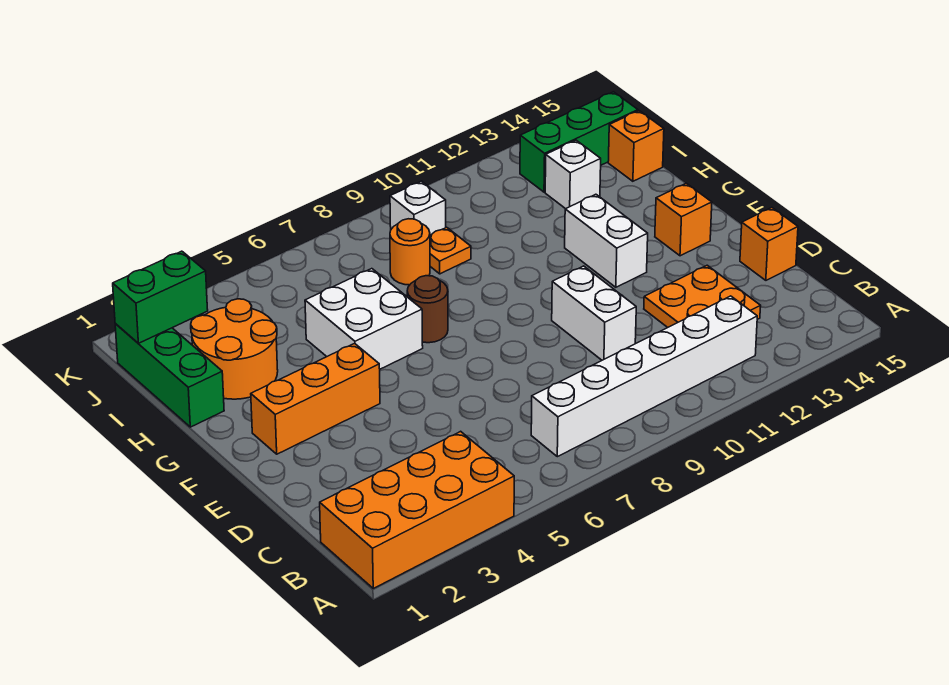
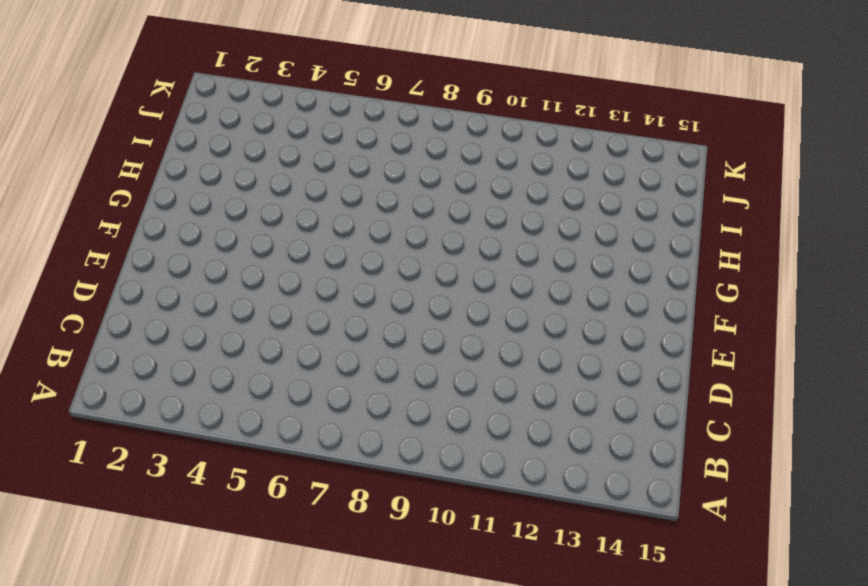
none -> orange brick A1:B4 level 1
none -> white brick B7:B12 level 1
none -> orange plate C12:D13 level 1

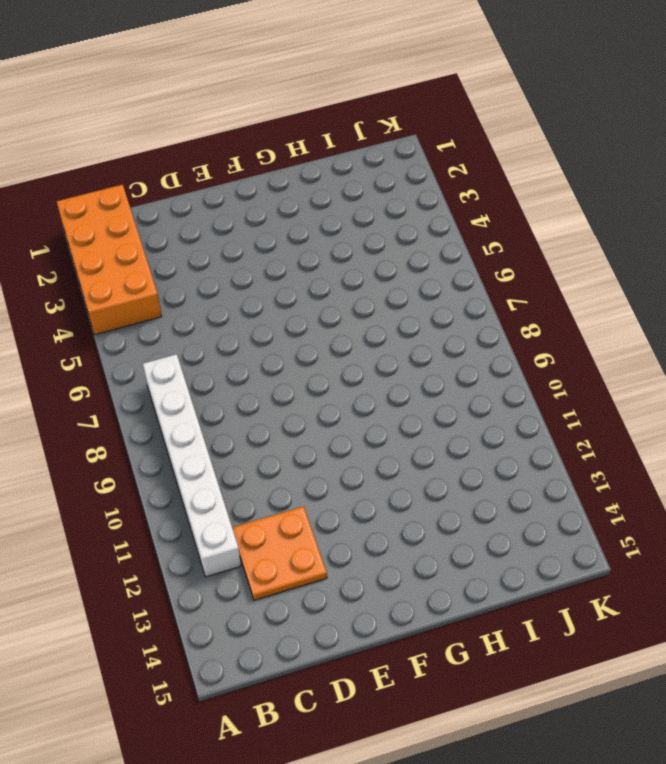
none -> white brick D10:E10 level 1
none -> orange brick D15 level 1
none -> orange brick F2:F4 level 1

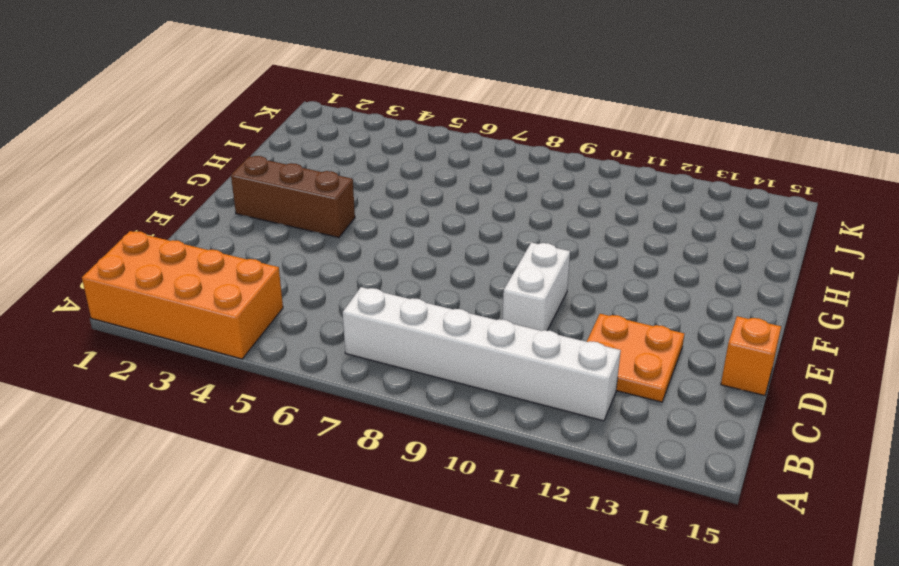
brown brick F2:F4 level 1 -> orange brick F2:F4 level 1
none -> white brick F12:G12 level 1
none -> orange brick F14 level 1
none -> white brick G5:H6 level 1

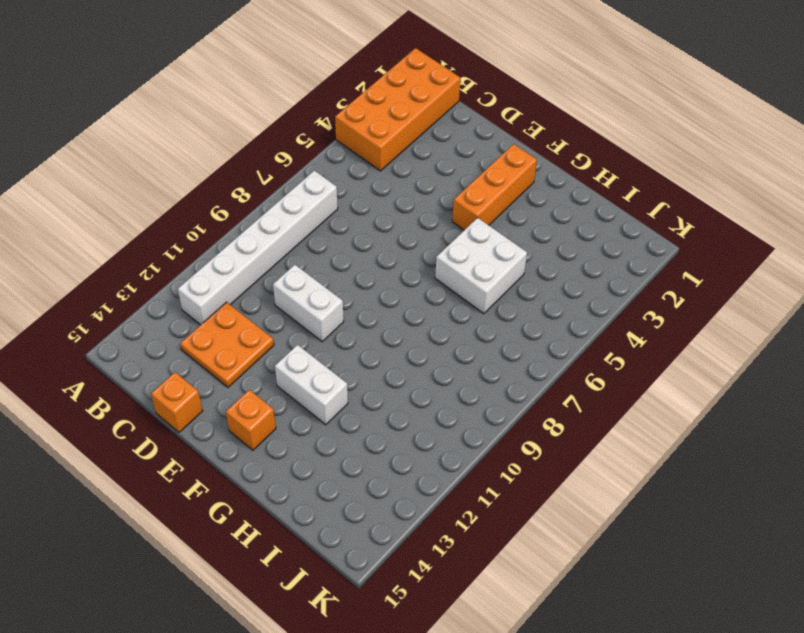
none -> brown round brick G7 level 1
none -> green brick H1:J1 level 1
none -> orange round brick H2:I3 level 1

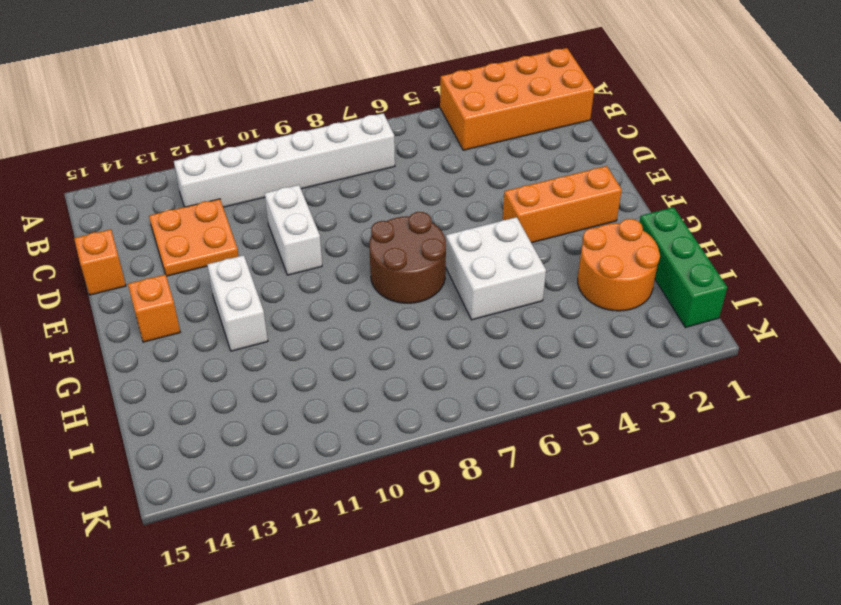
brown round brick F7:G8 level 1 -> brown round brick G7 level 1
none -> orange round brick I8 level 1
none -> orange plate I9 level 1
none -> white brick I13 level 1

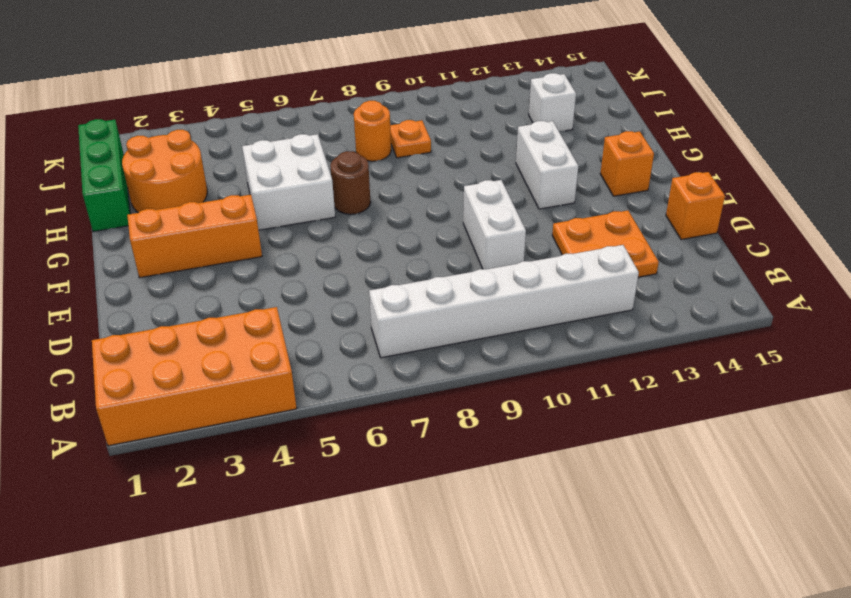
none -> orange brick I15 level 1
none -> white brick J9 level 1
none -> green brick J13:J15 level 1

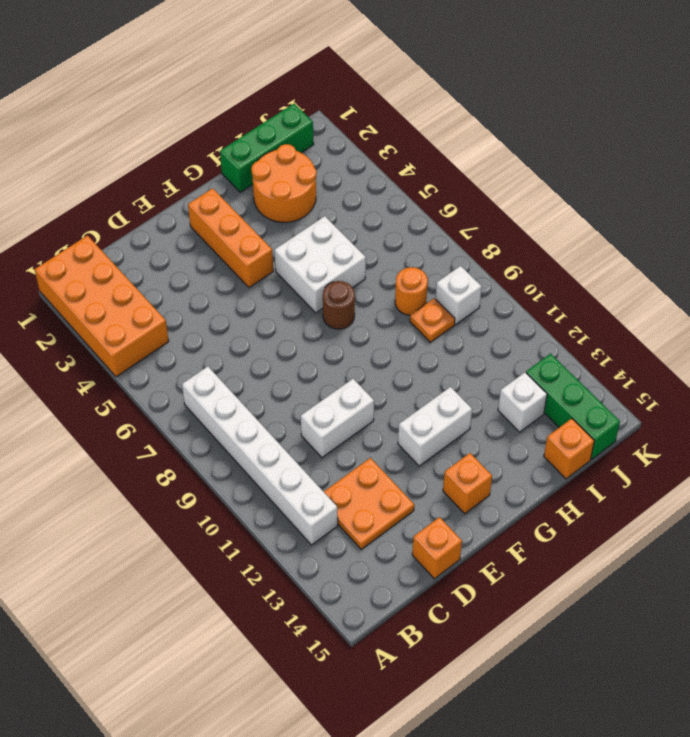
none -> green brick J1:J2 level 2

